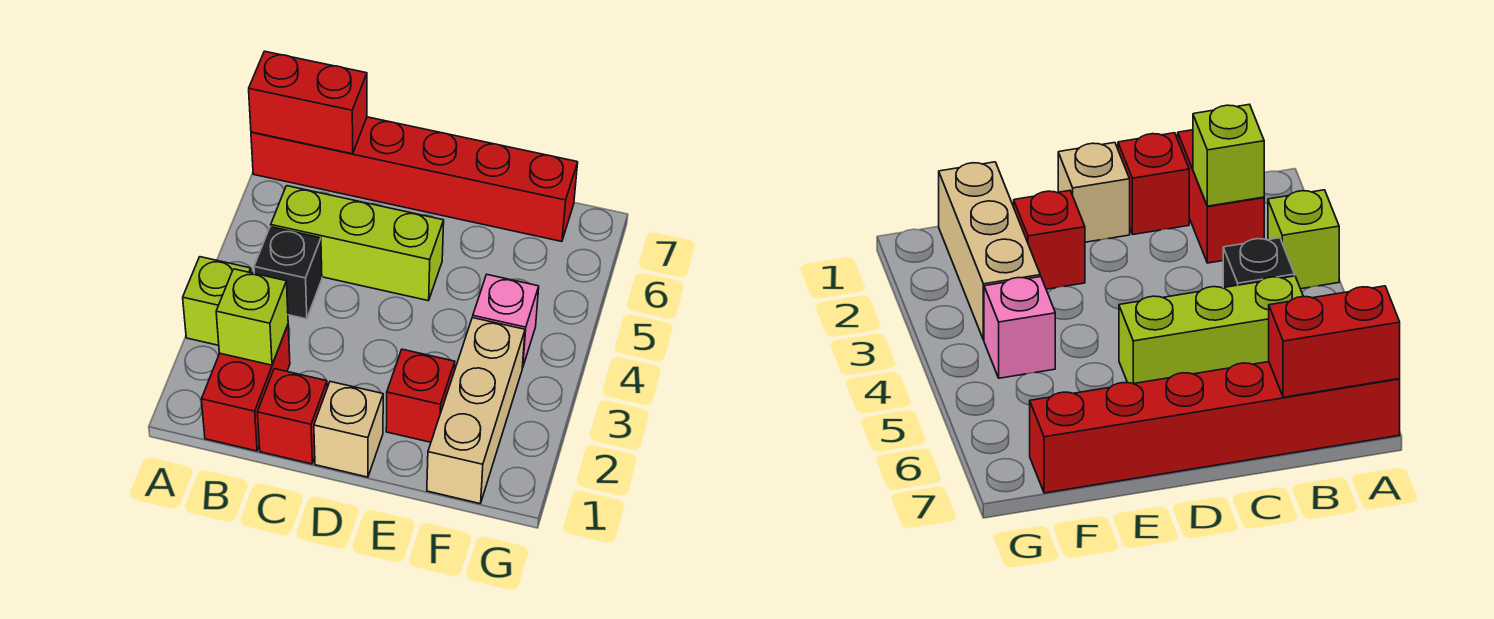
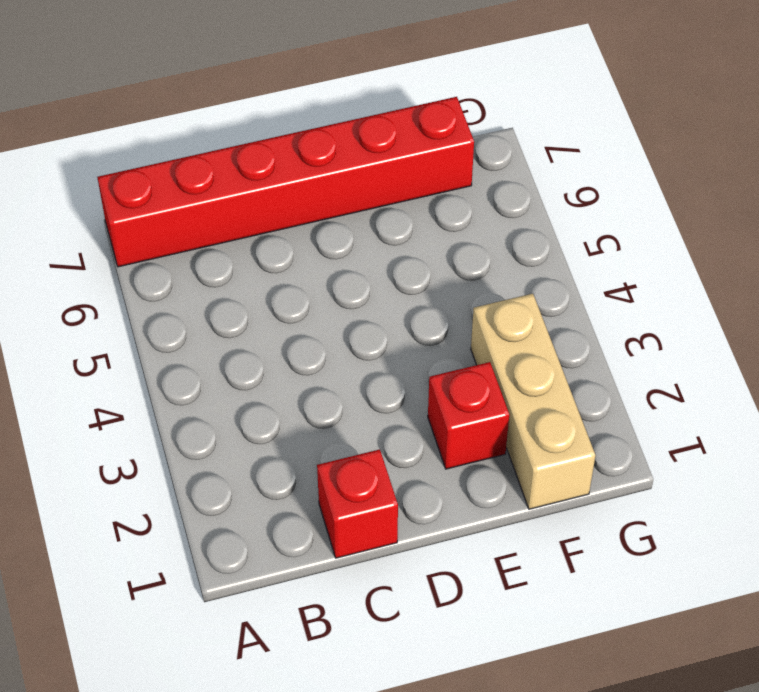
none -> lime brick A3 level 1
none -> red brick B1:B2 level 1
none -> black brick B4 level 1

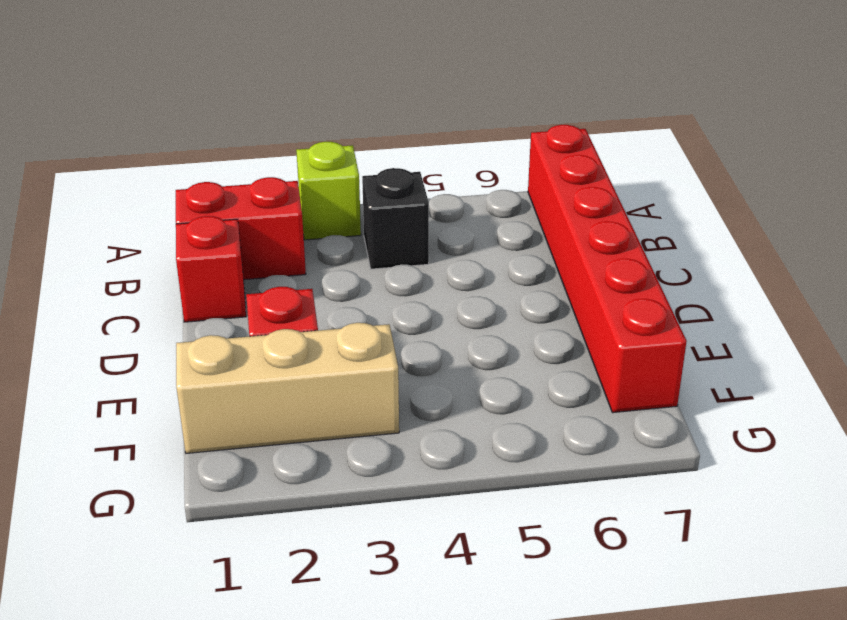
none -> lime brick B5:D5 level 1
none -> tan brick D1 level 1
none -> pink brick F4 level 1

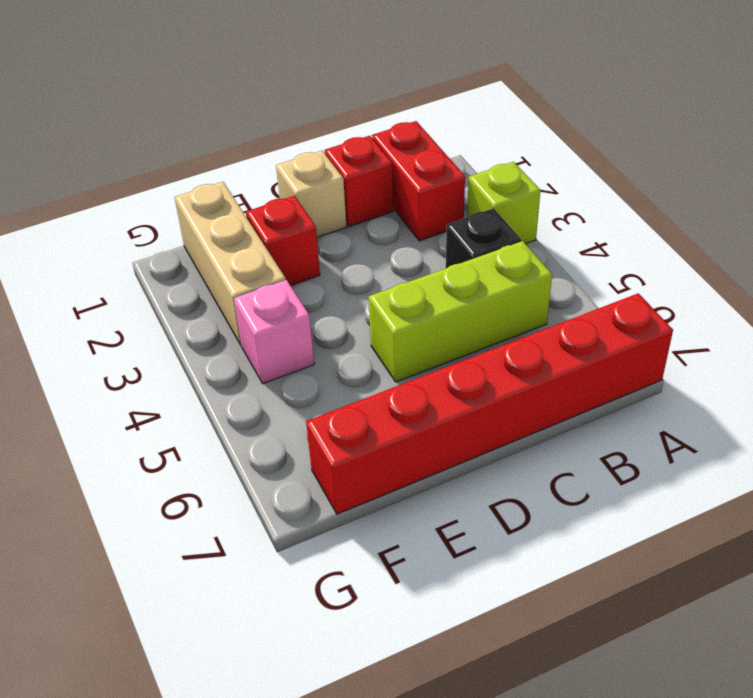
none -> red brick A7:B7 level 2
none -> lime brick B2 level 2

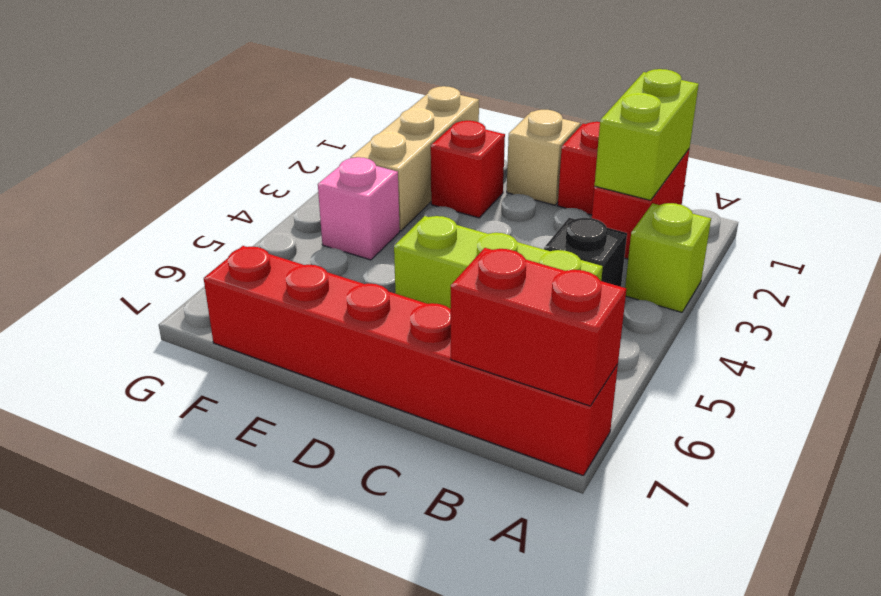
lime brick B1:B2 level 2 -> lime brick B2 level 2

